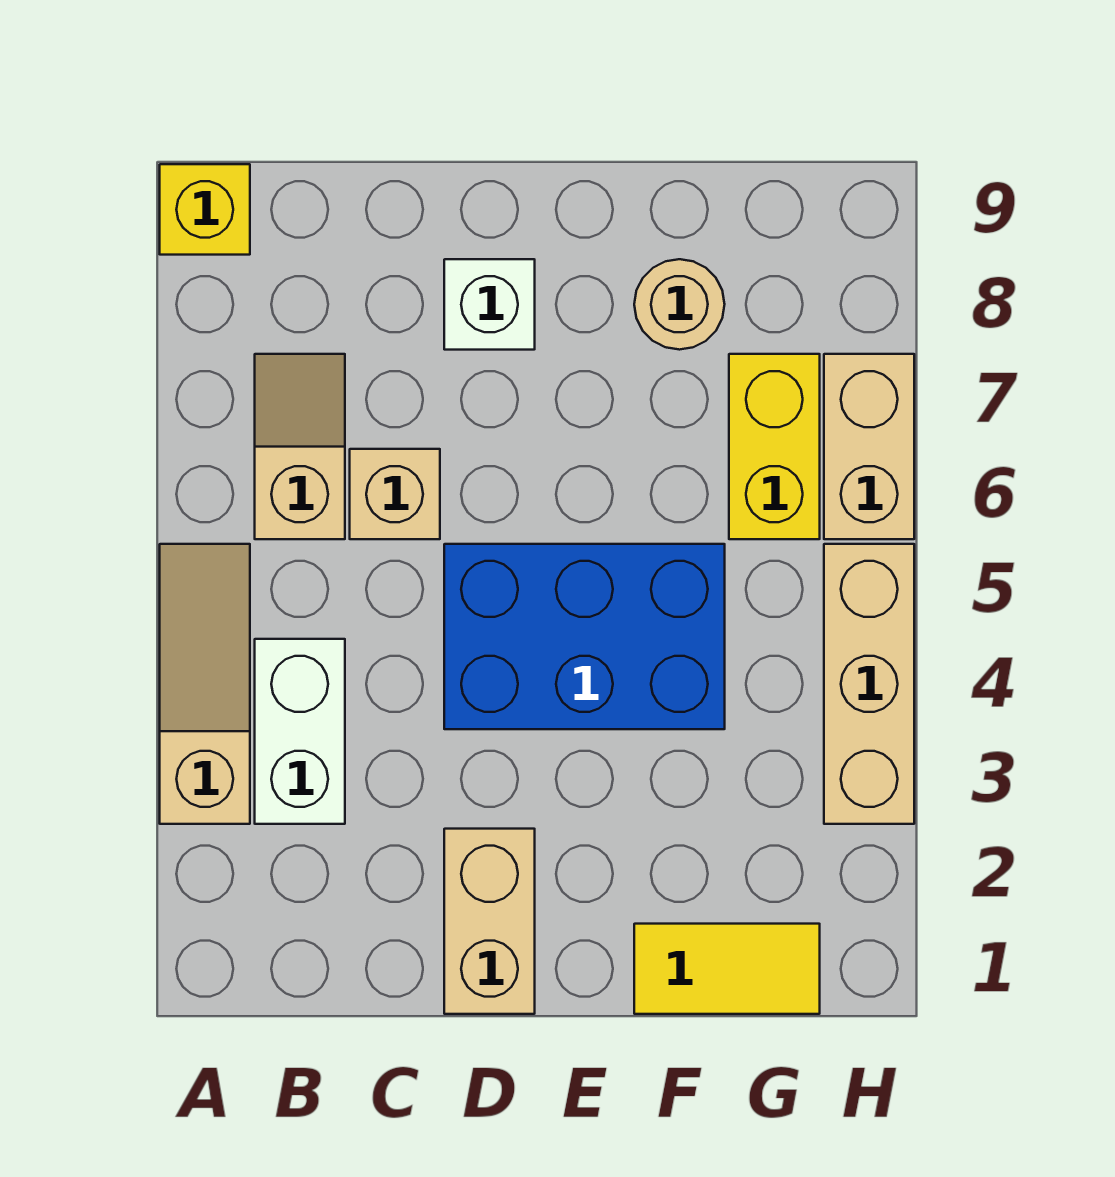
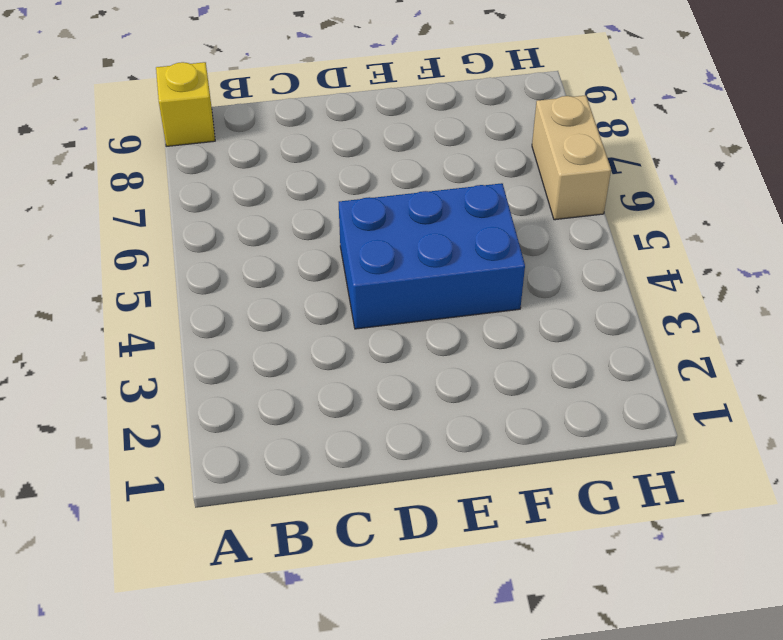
none -> tan slope A3:A5 level 1 top 3
none -> white brick B3:B4 level 1
none -> tan slope B6:B7 level 1 top 6

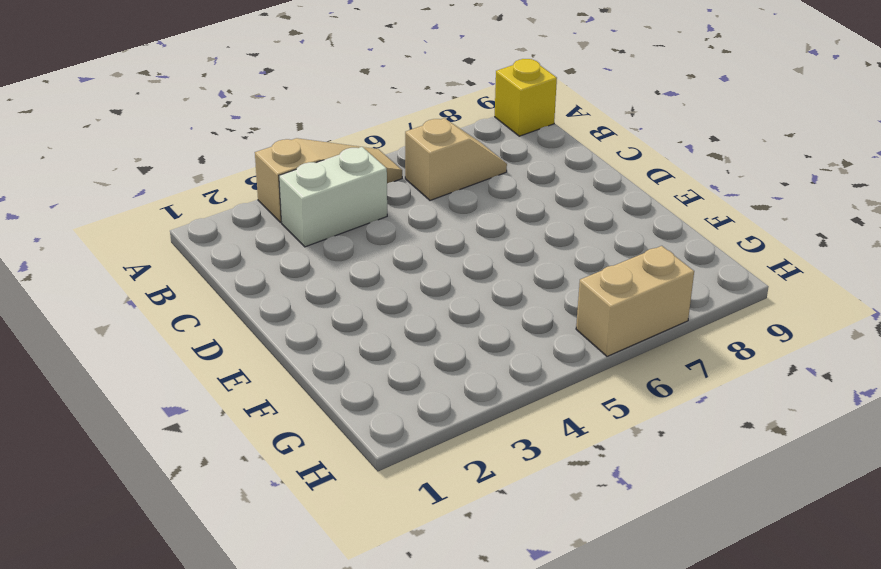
none -> tan brick C6 level 1
none -> tan brick D1:D2 level 1
none -> blue brick D4:F5 level 1

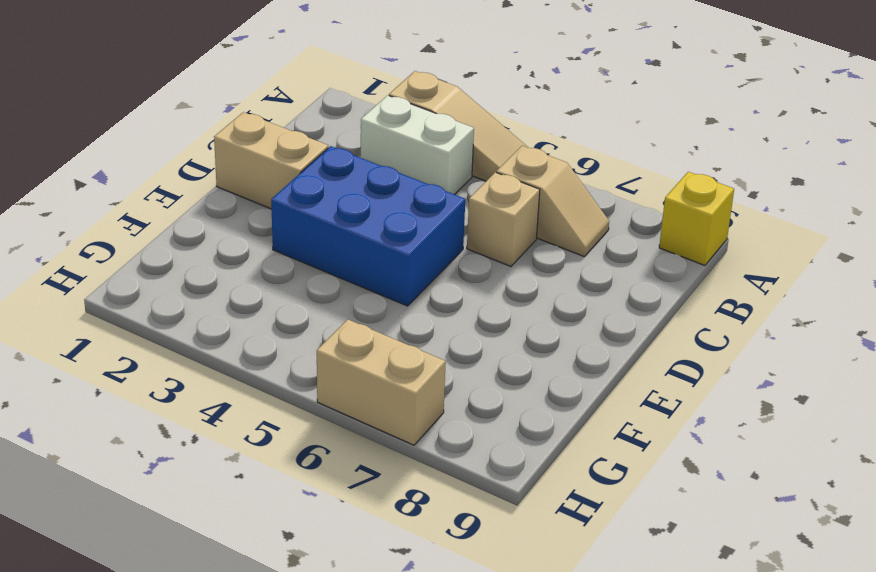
blue brick D3:E5 level 1 -> blue brick D4:F5 level 1
none -> white brick D8 level 1
none -> yellow tile F1:G1 level 1
none -> tan round brick F8 level 1

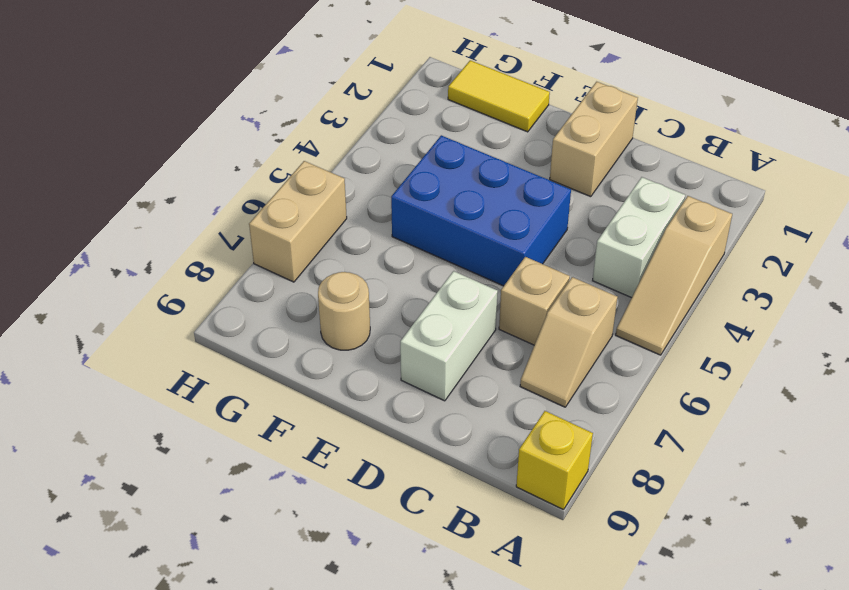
white brick D7:D8 level 1 -> white brick D8 level 1
none -> yellow brick G6:G7 level 1
none -> tan brick H3:H5 level 1

